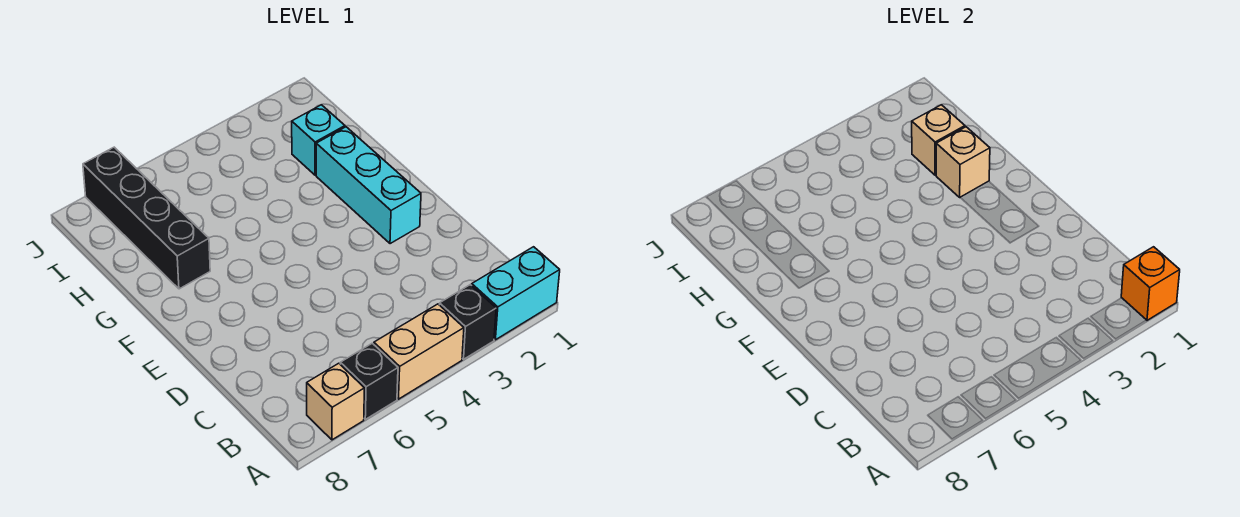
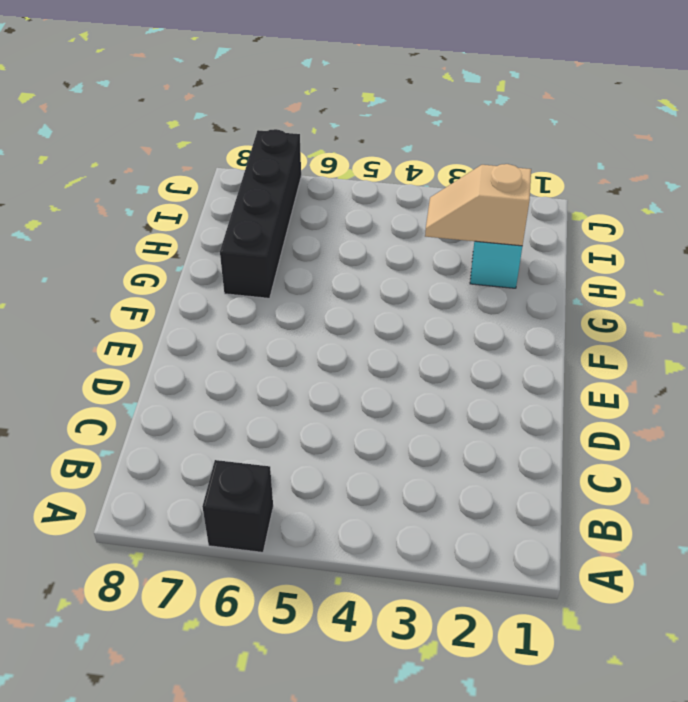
tan slope H2:H3 level 2 top 2 -> tan brick H2 level 2
none -> cyan brick A1:A2 level 1
none -> black brick A3 level 1

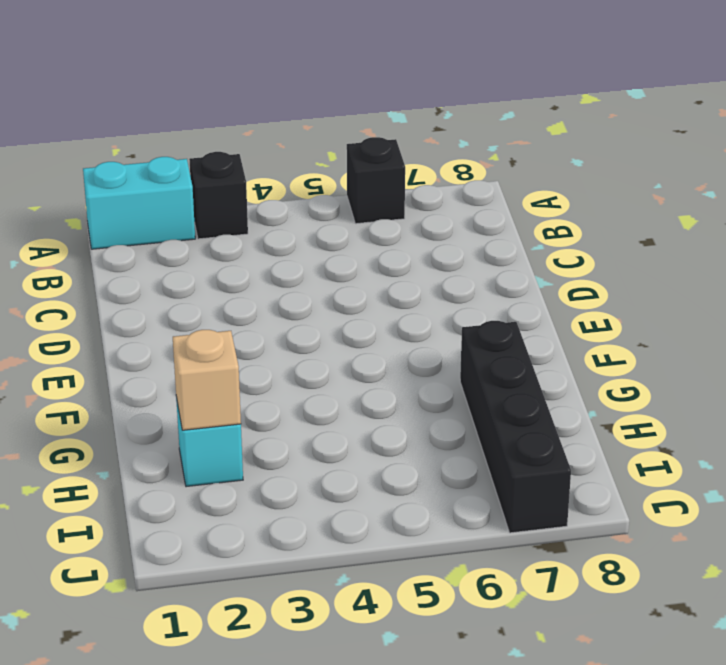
none -> tan brick A4:A5 level 1
none -> tan brick A7 level 1

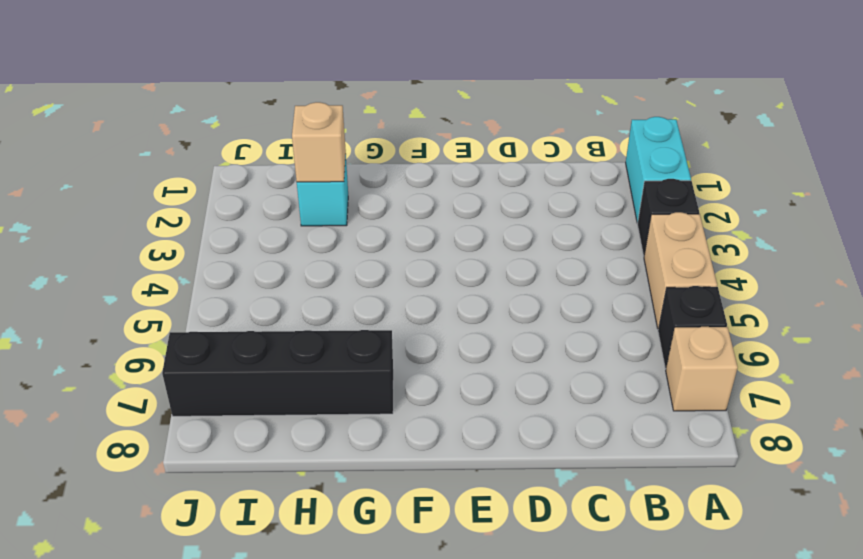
none -> cyan brick E2:G2 level 1
none -> orange brick A1 level 2

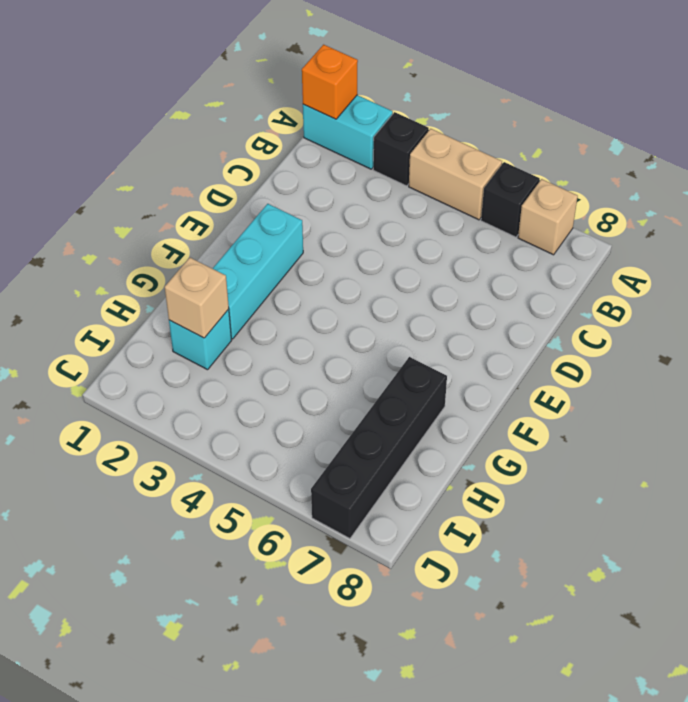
none -> tan brick G2 level 2

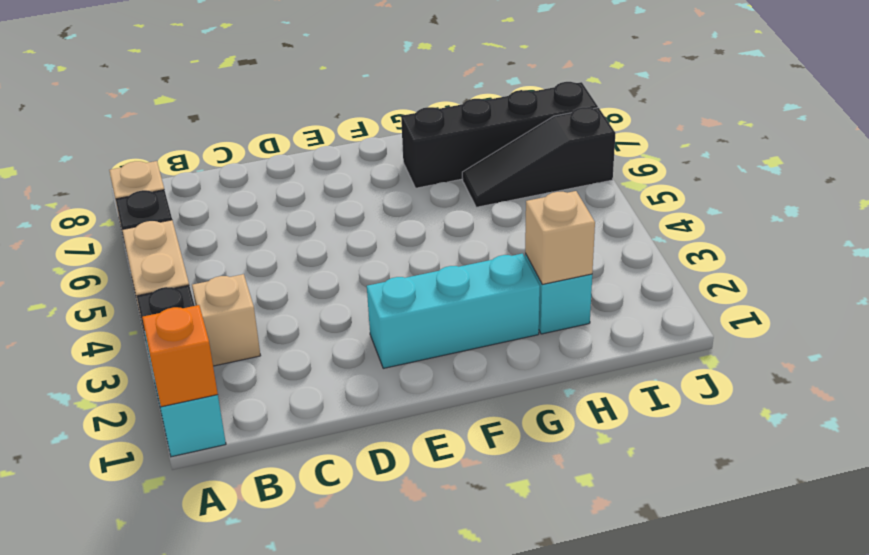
tan brick B3 level 1 -> tan brick G2 level 2
black slope H6:J6 level 1 top J -> none

